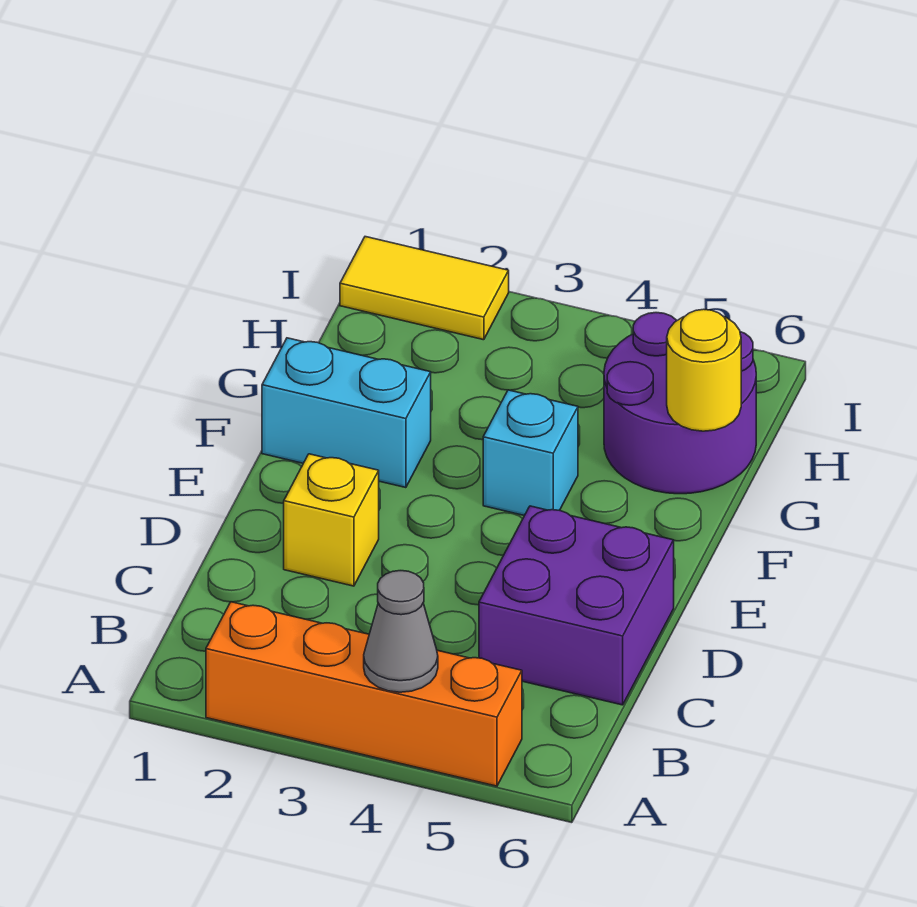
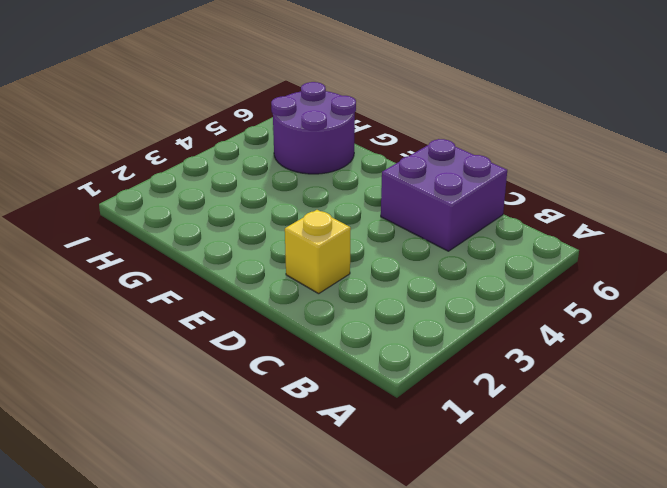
none -> orange brick A2:A5 level 1
none -> cyan brick F1:F2 level 1

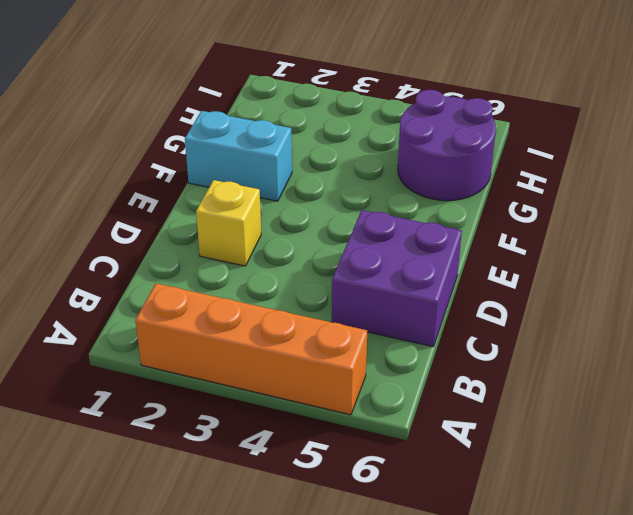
none -> cyan brick F4 level 1
none -> yellow tile I1:I2 level 1

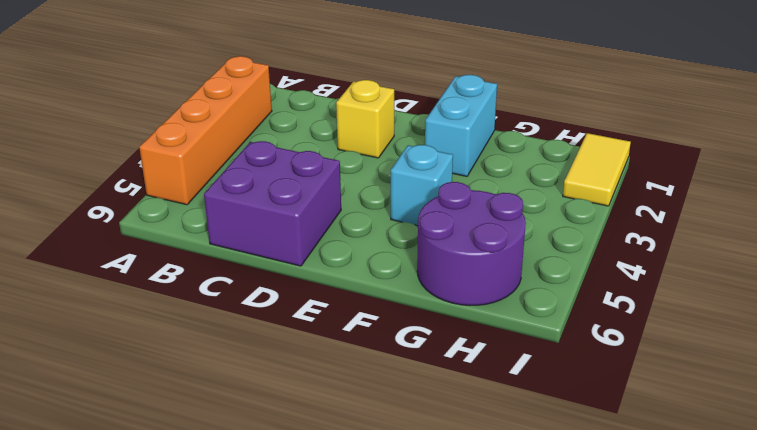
none -> grey cone A4 level 2
none -> yellow round brick G6 level 2

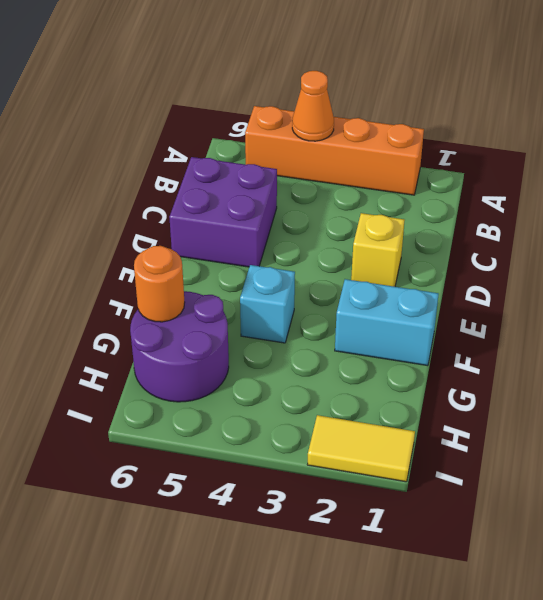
orange cone A4 level 2 -> grey cone A4 level 2
orange round brick G6 level 2 -> yellow round brick G6 level 2

